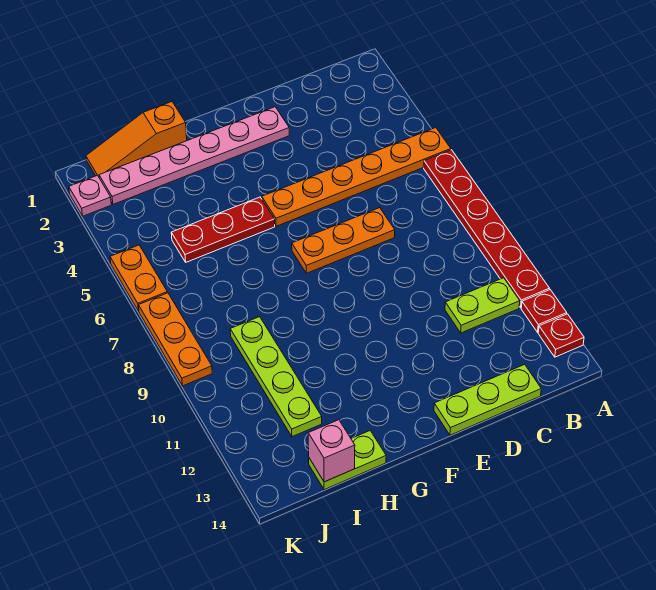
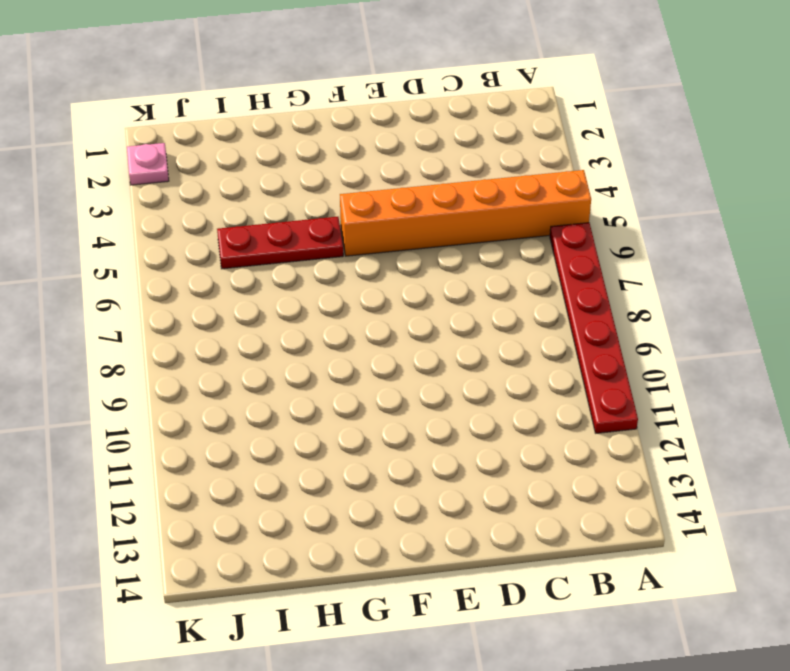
orange brick A5:F5 level 1 -> orange plate A5:F5 level 1
none -> red plate A12 level 1
none -> red plate A13 level 1
none -> lime plate B11:C11 level 1

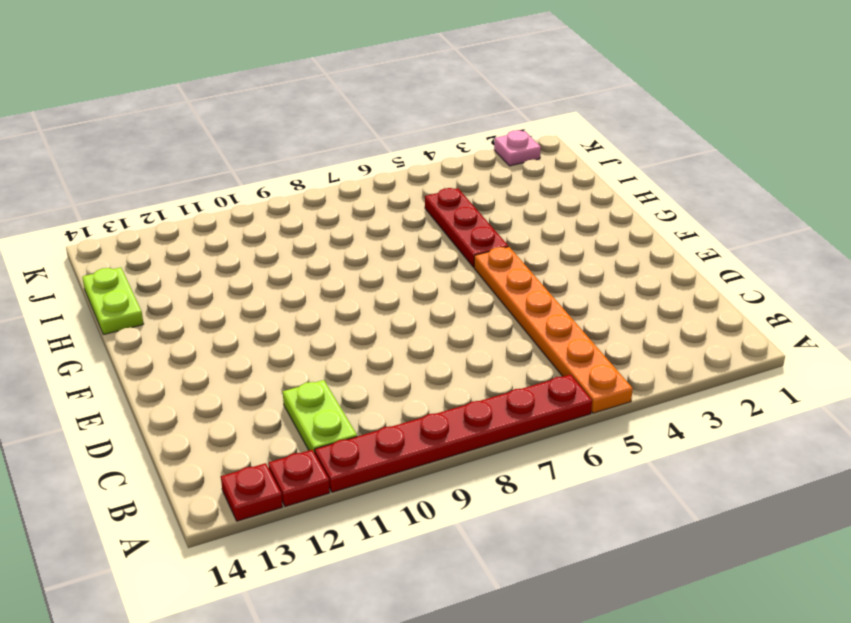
none -> lime plate C14:E14 level 1
none -> orange plate D7:F7 level 1
none -> pink plate E2:J2 level 1

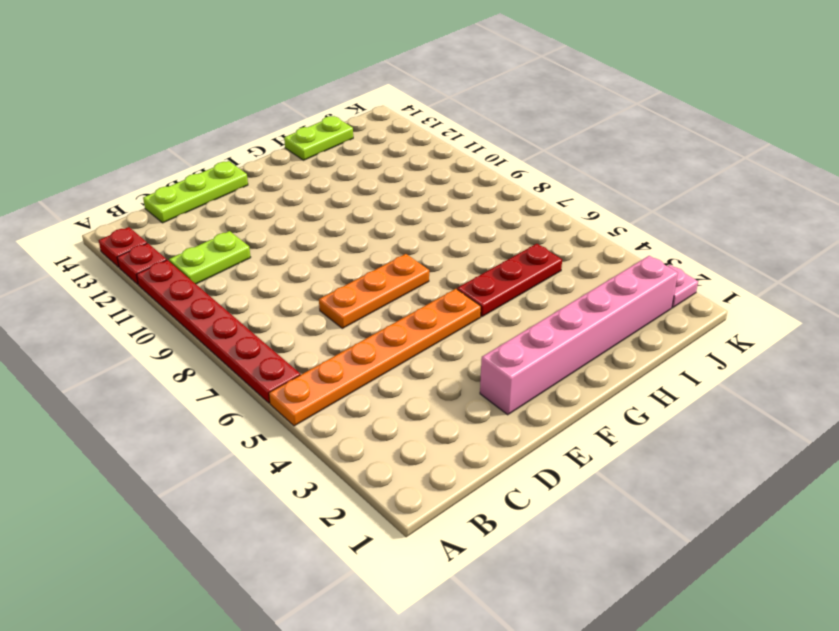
pink brick E2:J2 level 1 -> pink plate E2:J2 level 1
none -> orange slope H1:J1 level 1 top H
none -> lime plate I9:I12 level 1
none -> orange plate K5:K6 level 1

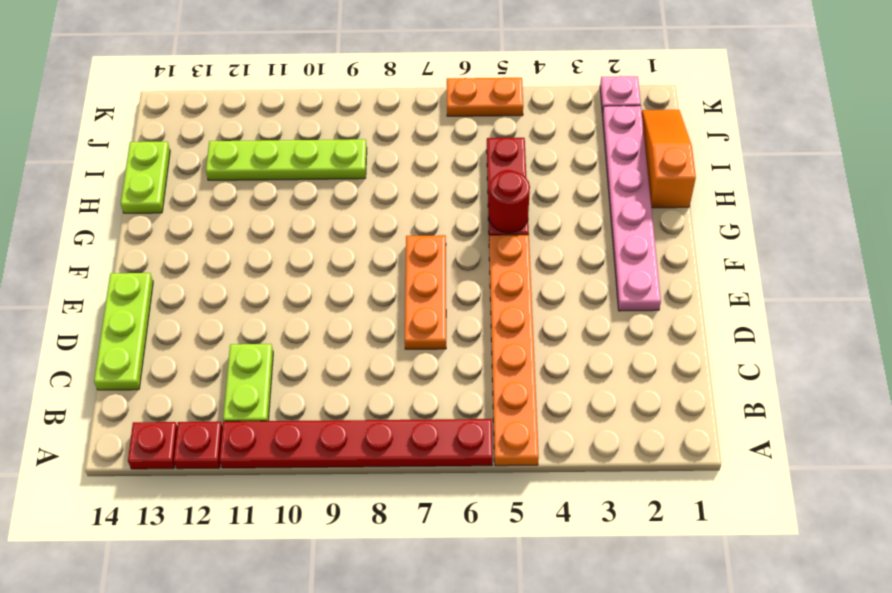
red round brick G5 level 2 -> none
none -> orange plate K7:K9 level 1
none -> pink brick I14 level 2

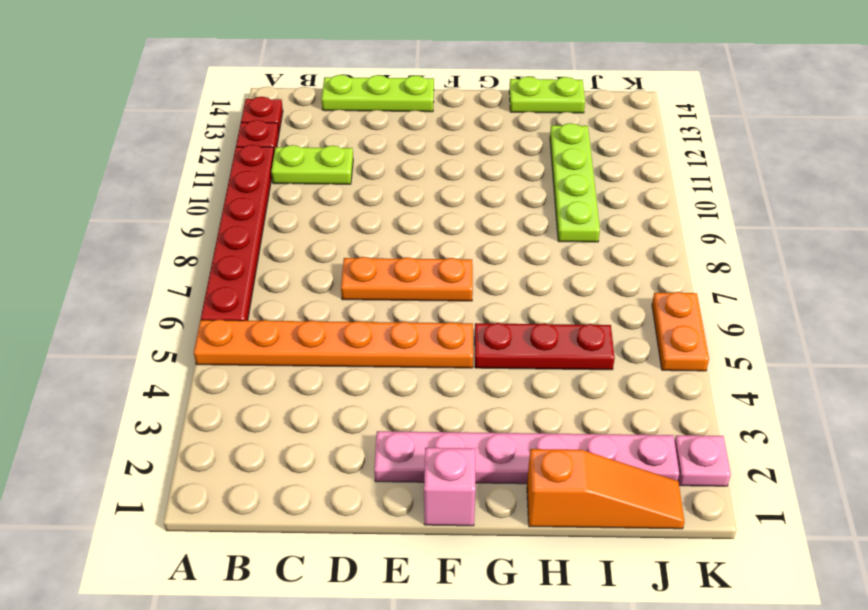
pink brick F1 level 1 -> pink brick I14 level 2
none -> orange plate K7:K9 level 1

